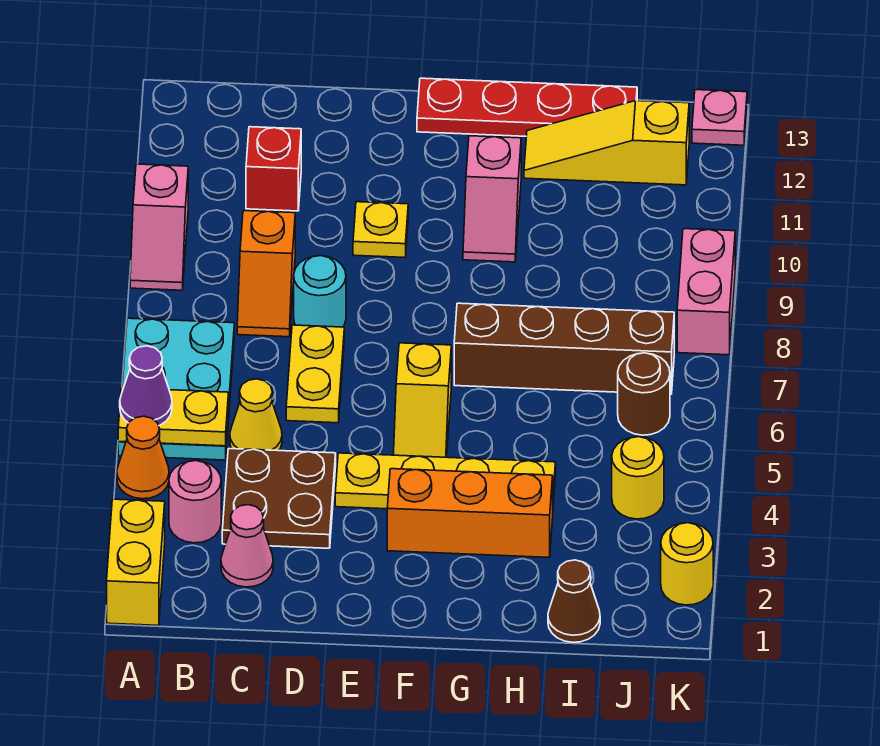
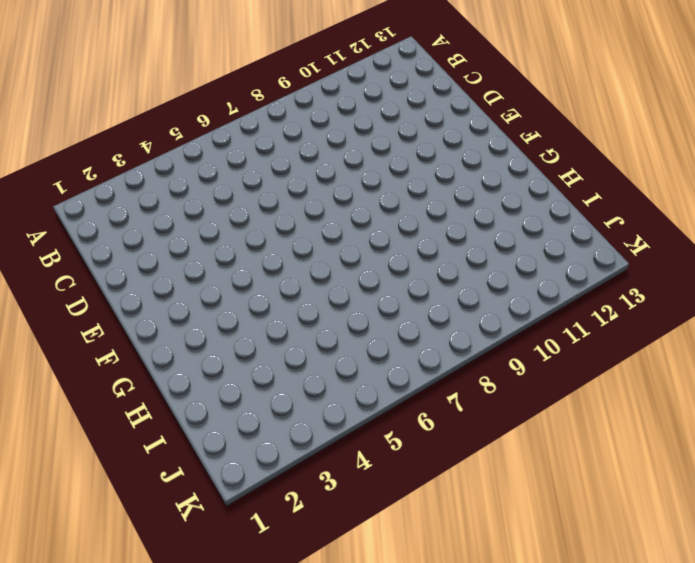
none -> yellow brick A1:A2 level 1
none -> orange cone A4 level 1
none -> cyan plate A5:B7 level 1

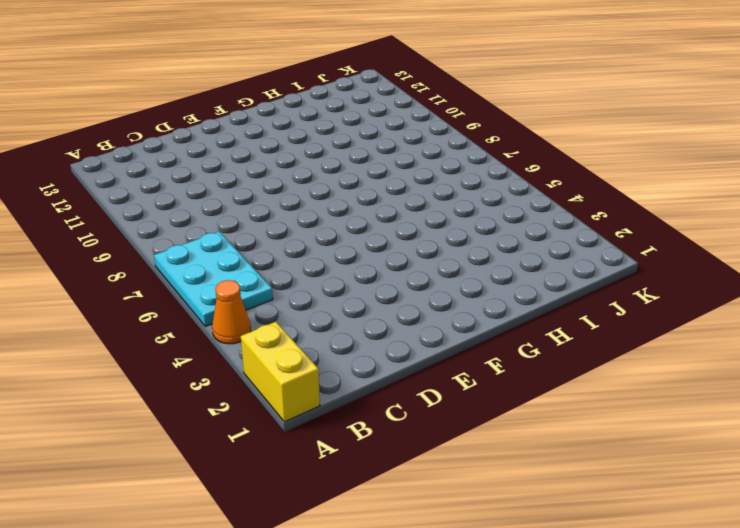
none -> pink slope A9:A10 level 1 top 10
none -> pink round brick B3 level 1
none -> pink cone C2 level 1

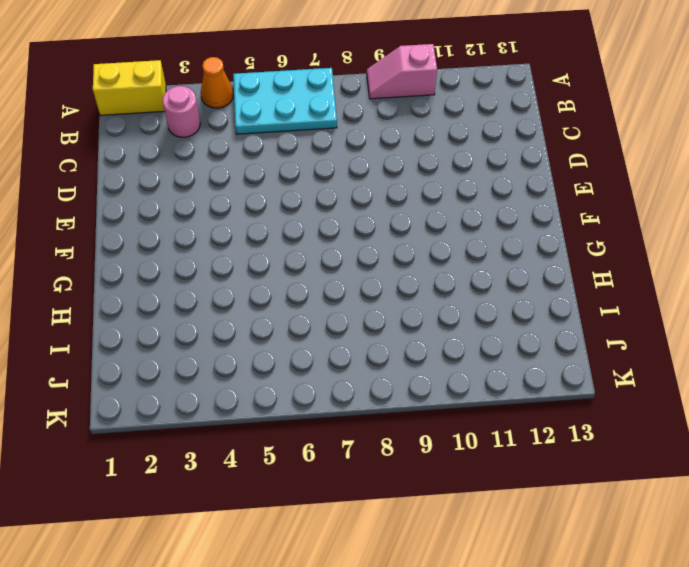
none -> pink cone C2 level 1
none -> brown plate C3:D4 level 1
none -> yellow cone C5 level 1

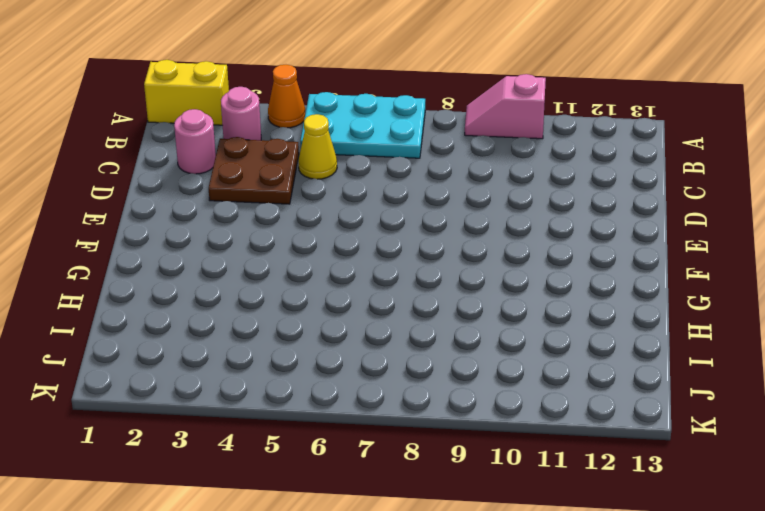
pink round brick C2 level 1 -> pink cone C2 level 1
none -> orange slope C8:C9 level 1 top 9
none -> red brick C11 level 1
none -> yellow plate D6:D7 level 1

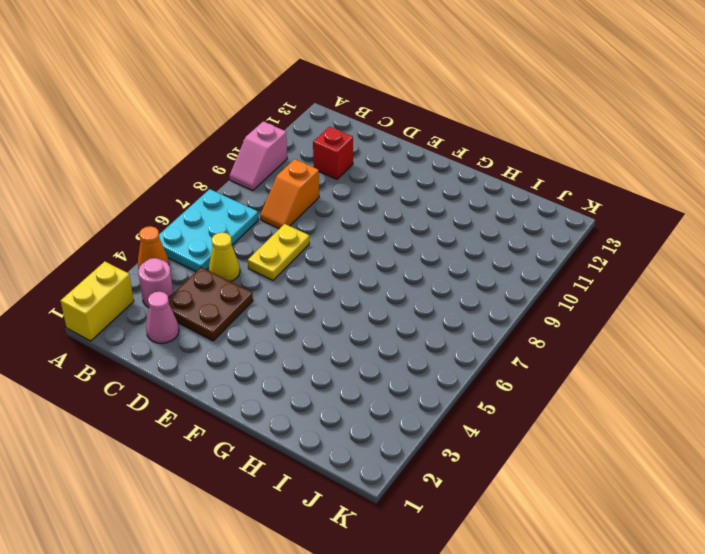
none -> cyan round brick D8 level 1
none -> yellow plate E4:H4 level 1
none -> yellow plate E10 level 1

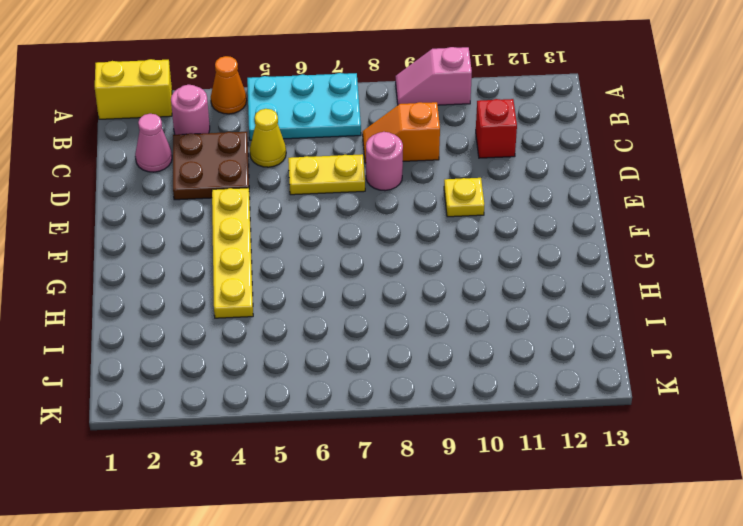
pink round brick D8 level 1 -> cyan round brick D8 level 1
none -> orange brick F3:H3 level 1
none -> yellow slope F5:F6 level 1 top 6
none -> red plate F13:I13 level 1

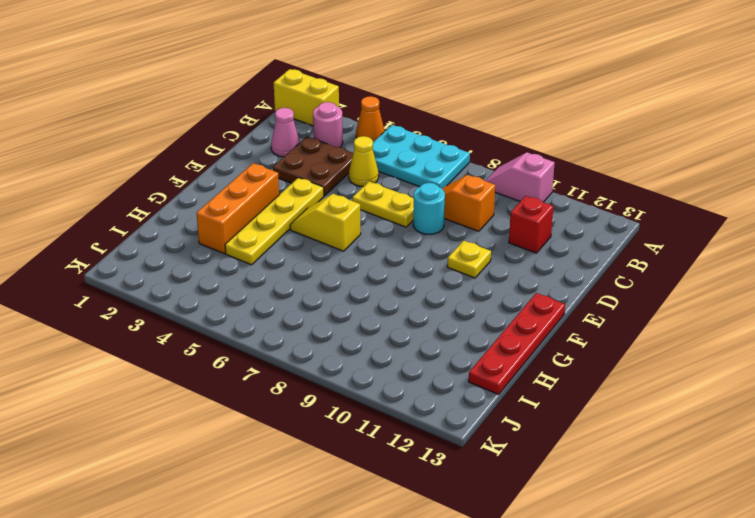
none -> brown brick G7:J7 level 1
none -> pink slope G10:G11 level 1 top 11
none -> yellow slope H12:J12 level 1 top J

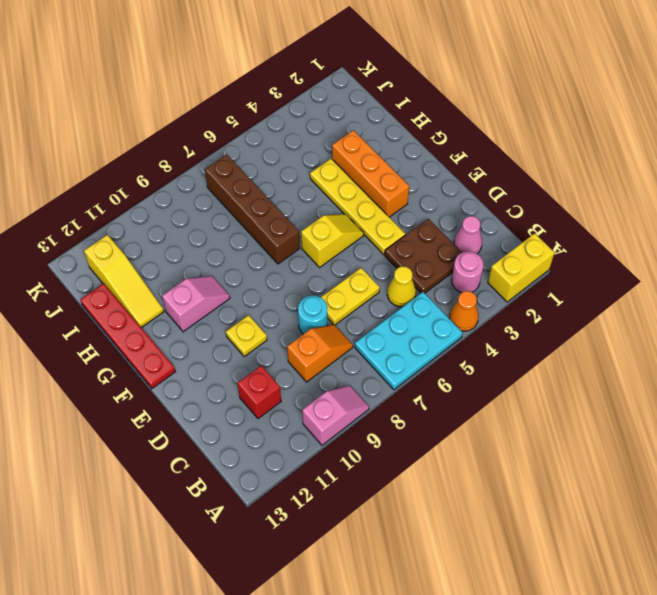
none -> brown cone I1 level 1
none -> yellow round brick J4 level 1
none -> brown round brick J6 level 1

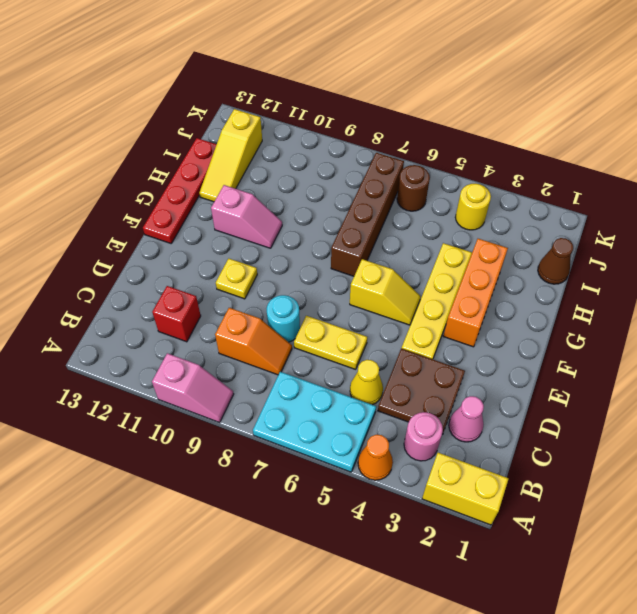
none -> yellow round brick K2 level 1
none -> pink brick K8:K9 level 1
none -> pink plate K13 level 1

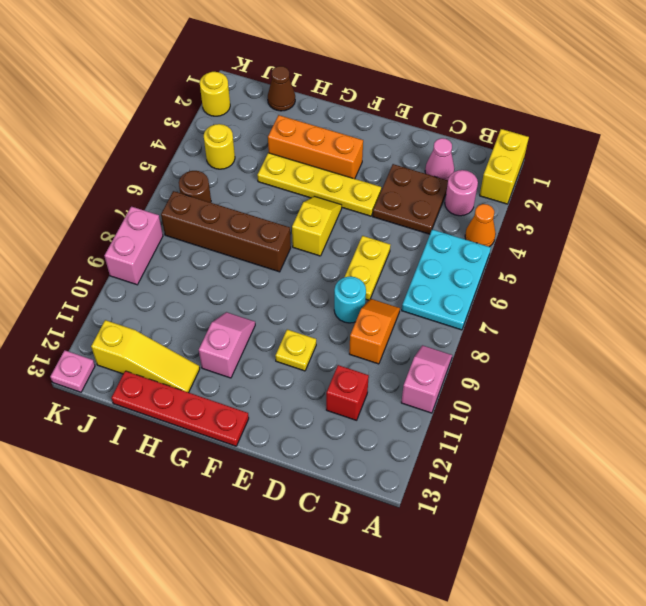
none -> yellow cone C5 level 1
none -> yellow plate A5:B5 level 2
none -> purple cone A5 level 3

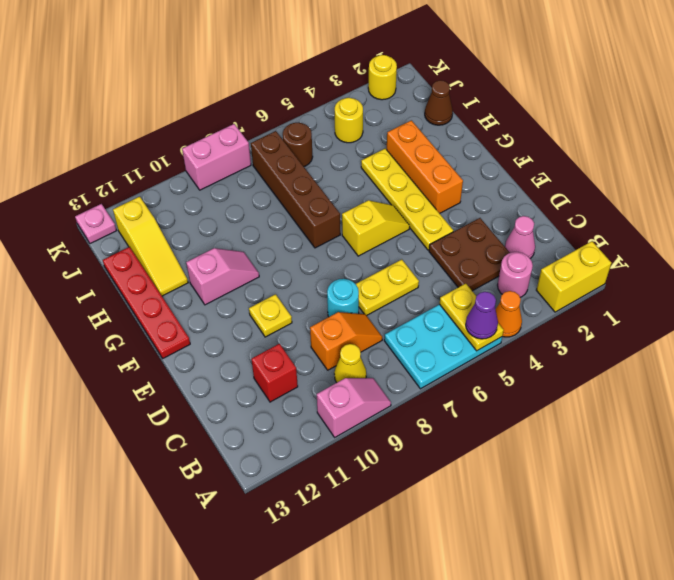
yellow cone B9 level 1 -> yellow cone C5 level 1

